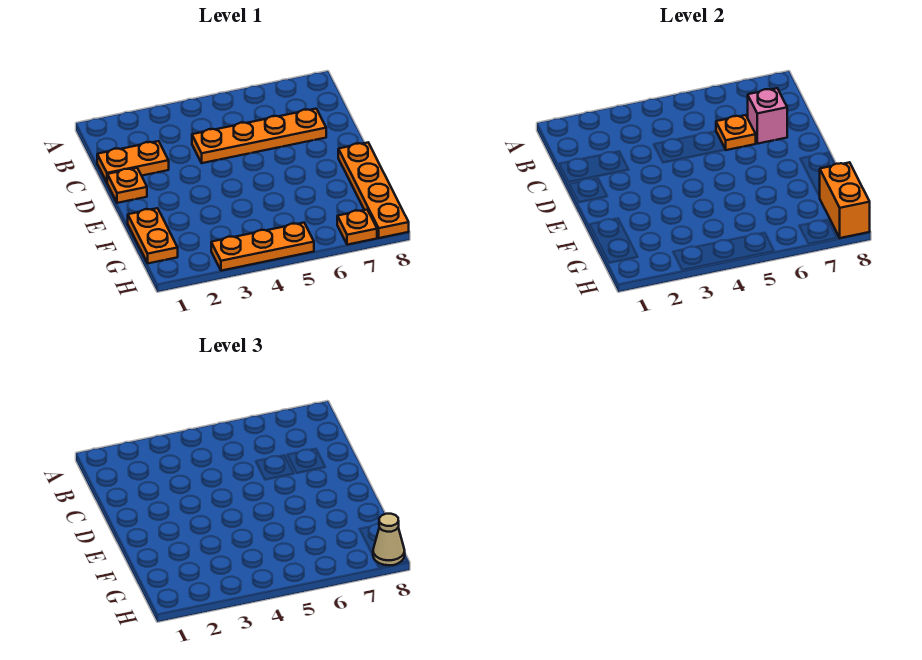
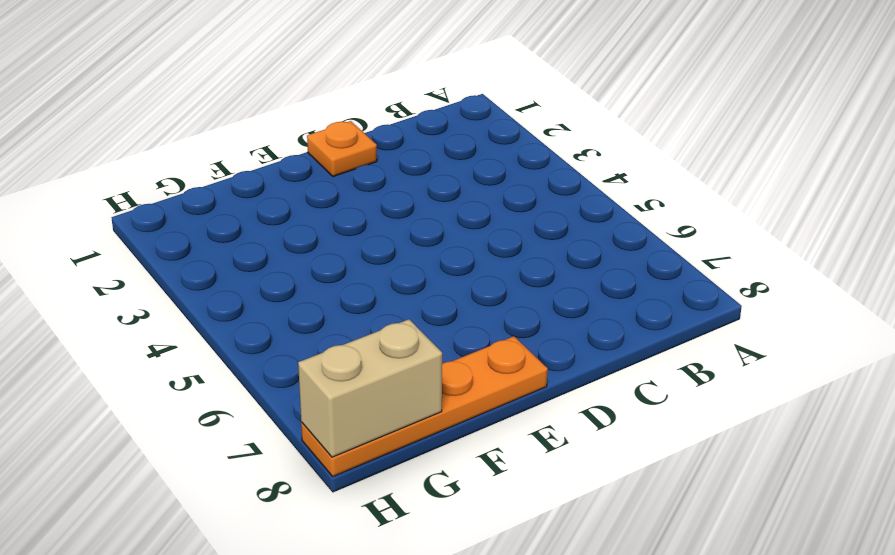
tan brick G8:H8 level 2 -> orange brick G8:H8 level 2
none -> orange plate C1:C2 level 1
none -> orange plate C4:C7 level 1

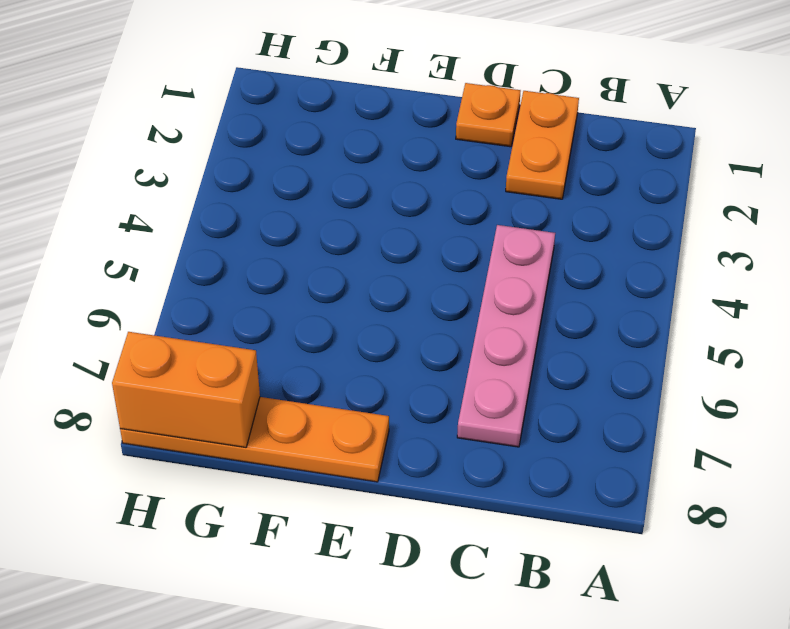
pink plate C4:C7 level 1 -> orange plate C4:C7 level 1
none -> orange plate F1:G1 level 1
none -> orange plate H3:H5 level 1

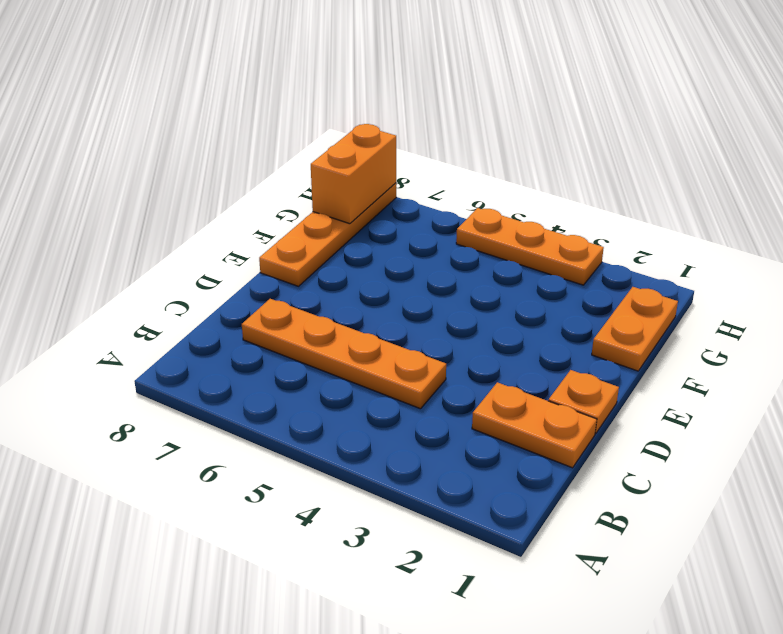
none -> orange plate H7 level 1
none -> orange plate C6 level 2

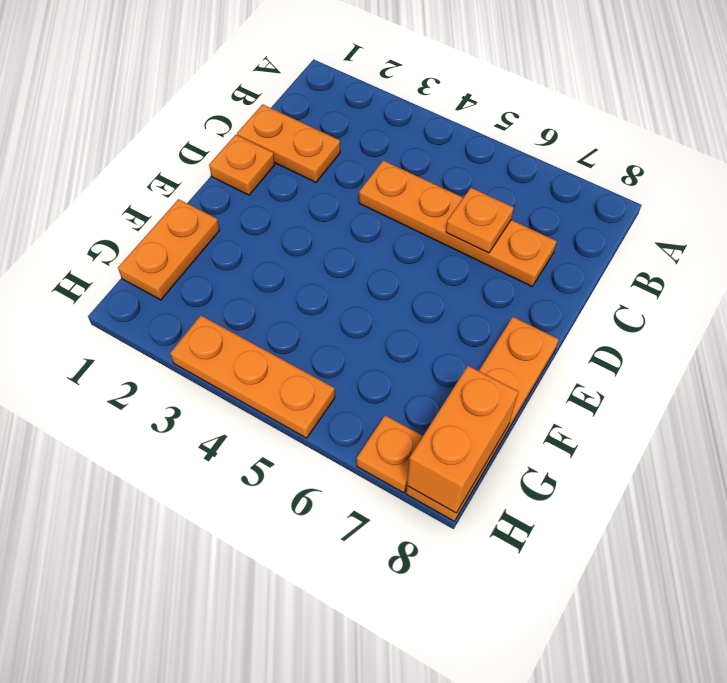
none -> pink brick C7 level 2
none -> tan cone H8 level 3

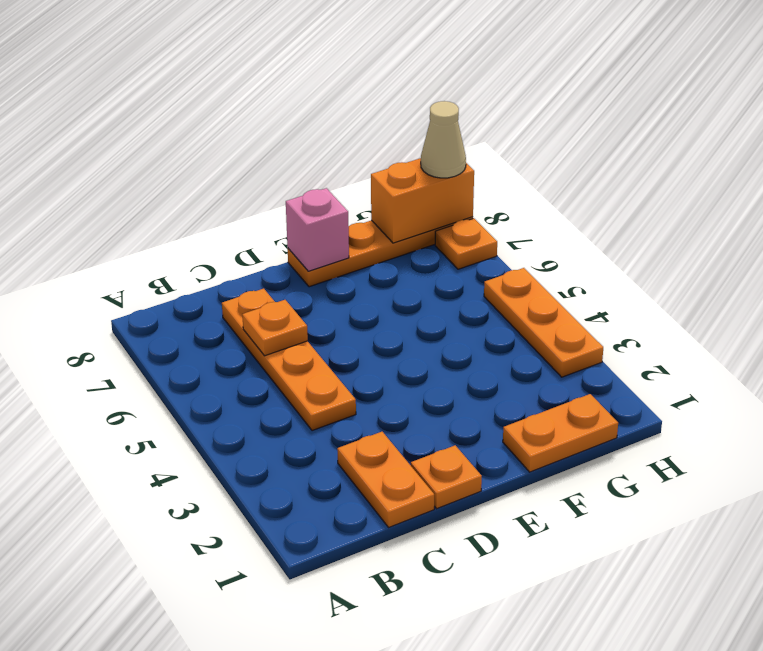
pink brick E8 level 2 -> pink brick C7 level 2

